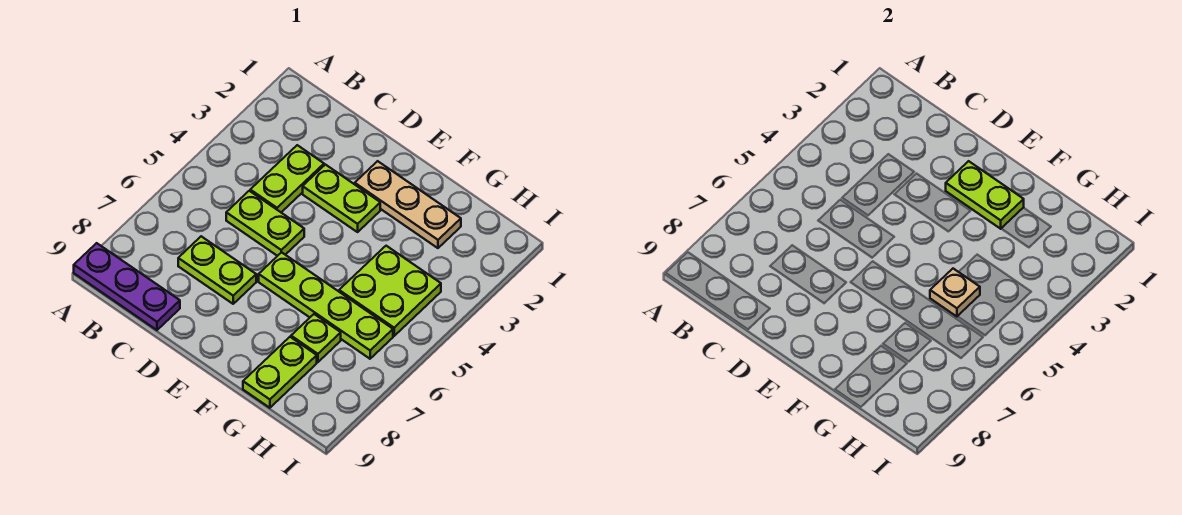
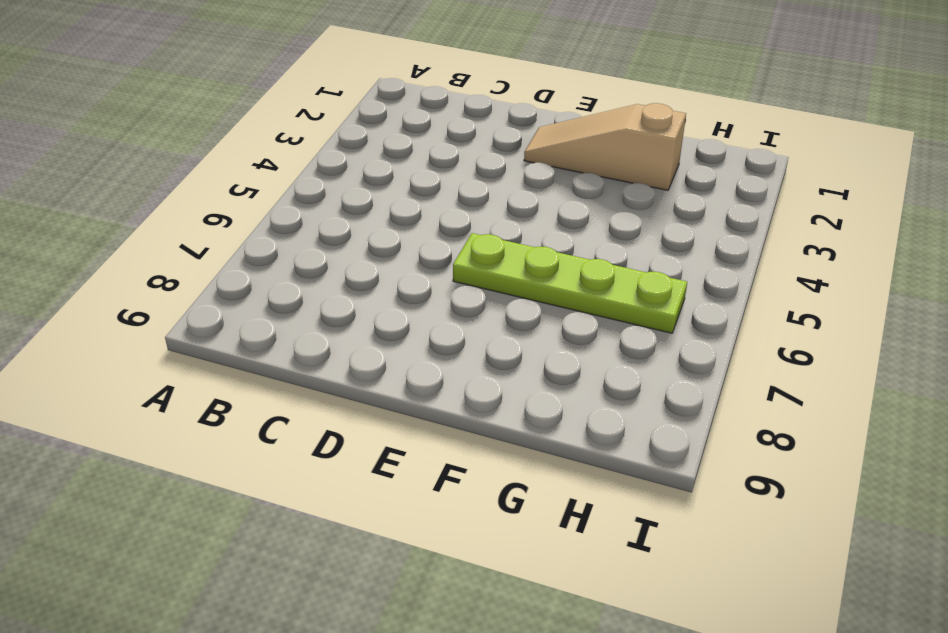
tan slope E2:G2 level 1 top G -> tan plate E2:G2 level 1
none -> purple plate A9:C9 level 1
none -> lime plate C3:C4 level 1
none -> lime plate C5:D5 level 1

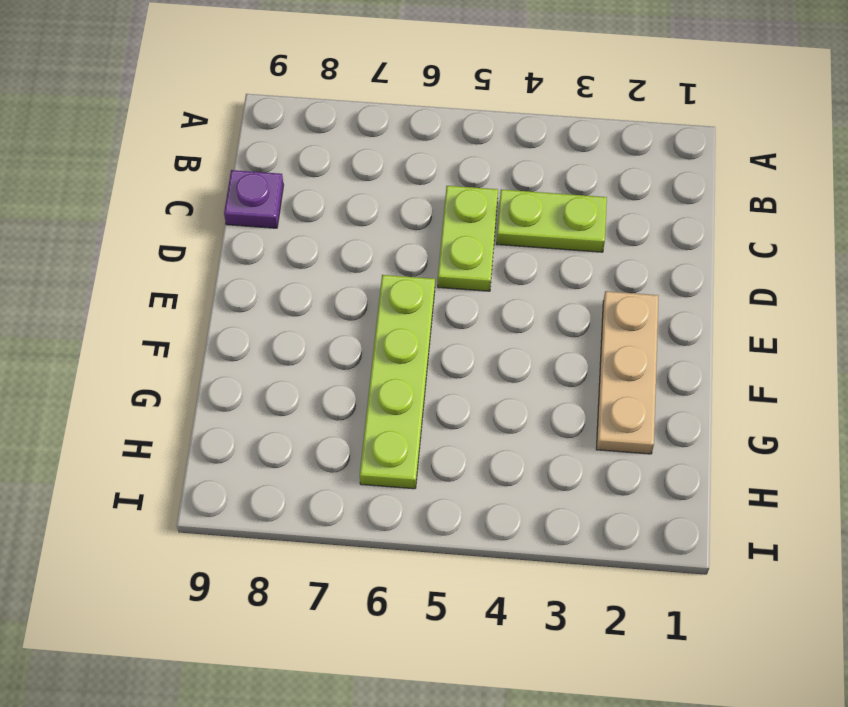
purple plate C9 level 1 -> purple plate A9:C9 level 1
none -> lime plate C7:D7 level 1
none -> lime plate D3:E3 level 1
none -> lime plate G4:H5 level 1

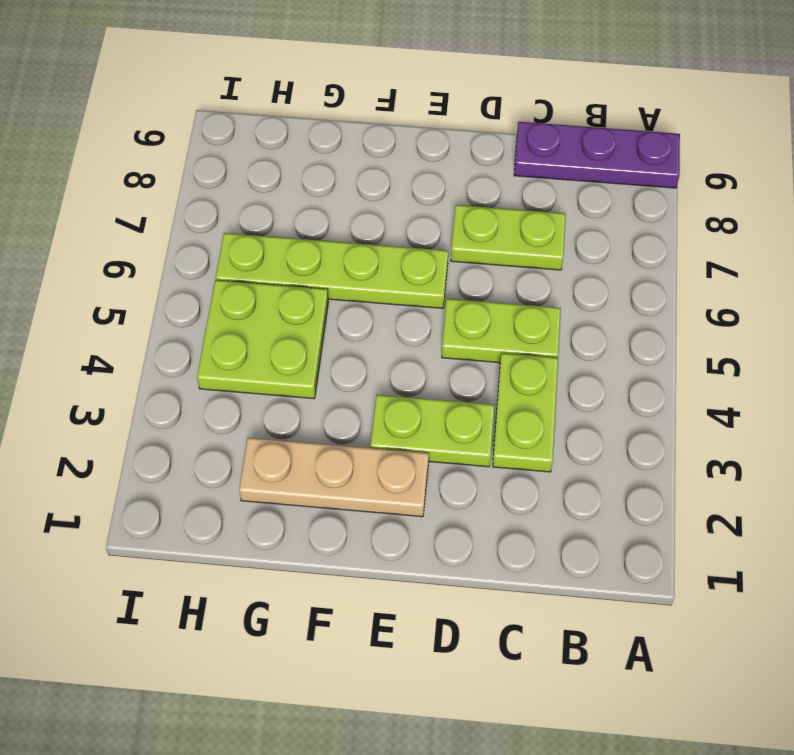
none -> lime plate G7 level 1
none -> lime plate G8:G9 level 1
none -> lime plate E2:F2 level 2

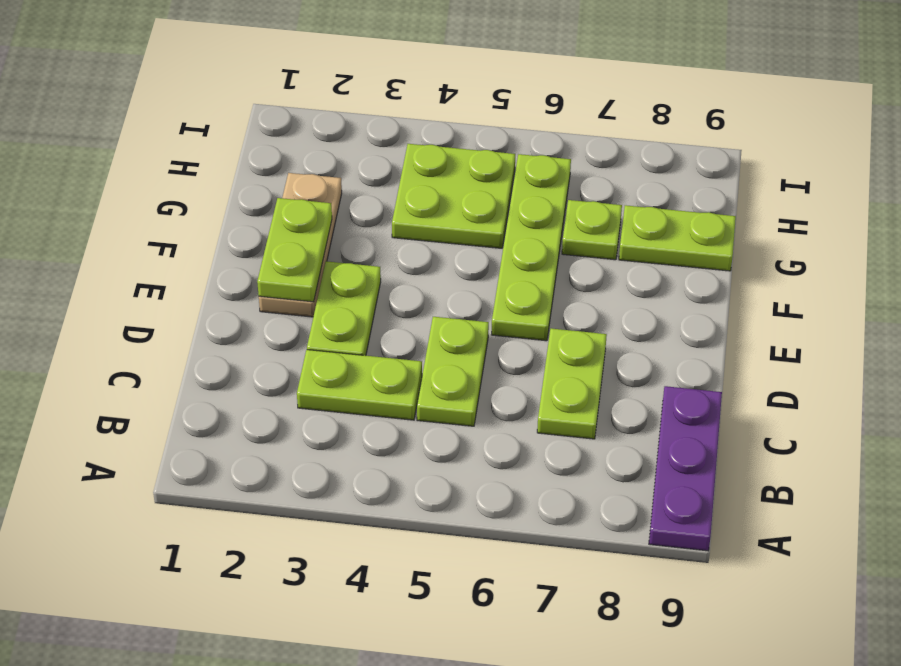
none -> tan plate G5 level 2

